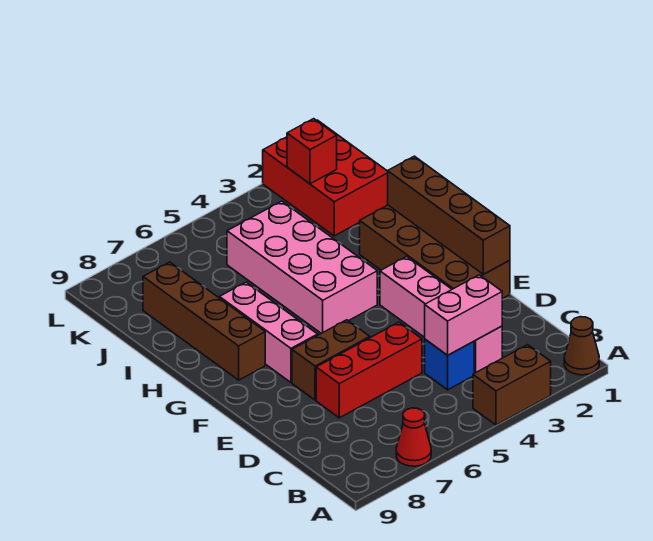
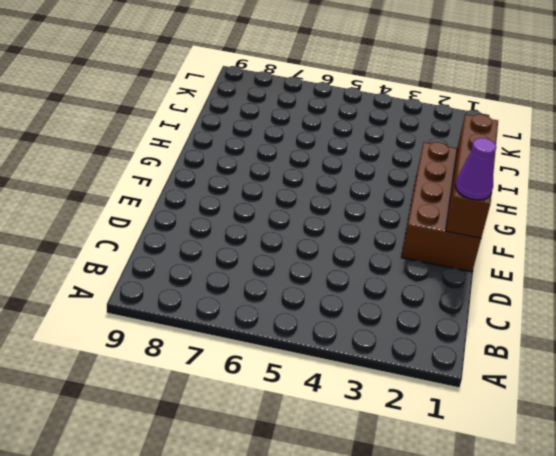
purple cone E1 level 3 -> none
none -> brown cone A1 level 1
none -> brown brick A3:A4 level 1
none -> red cone A7 level 1

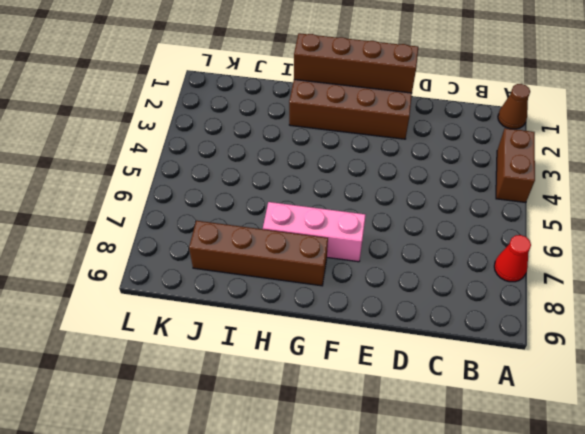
none -> pink brick C3:F3 level 1
none -> blue brick C4 level 1
none -> red brick D5:D7 level 1

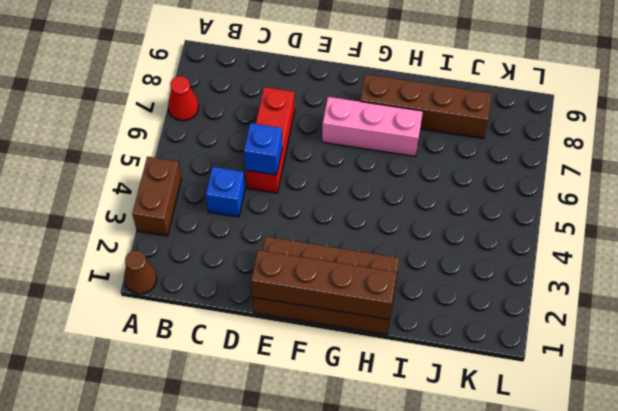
blue brick D5 level 2 -> none
none -> pink brick C3:F3 level 1
none -> brown brick E6:E7 level 1
none -> pink brick G4:J5 level 1

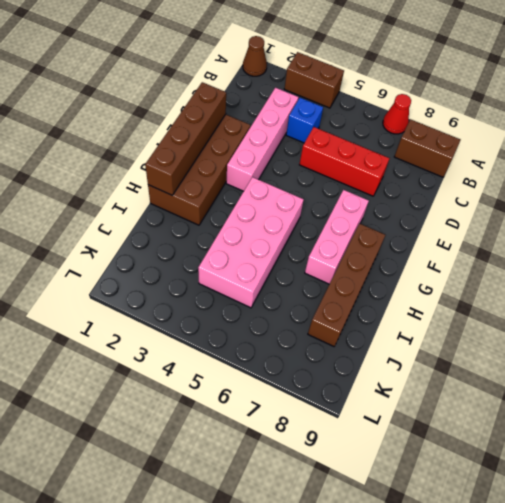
brown brick B8:B9 level 1 -> brown brick E6:E7 level 1
none -> red brick J1:L2 level 1
none -> pink brick C3:C4 level 2
none -> red brick K2 level 2

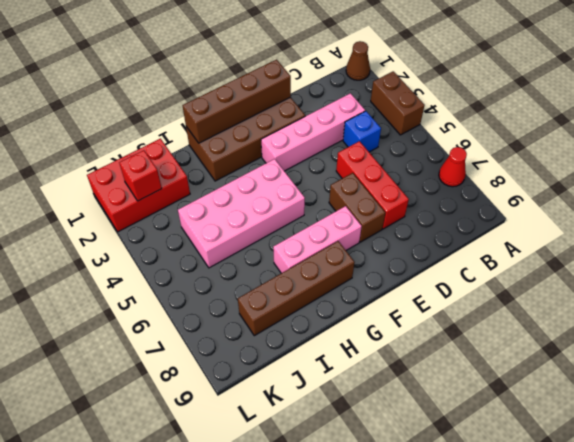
none -> pink brick C3:C4 level 2

